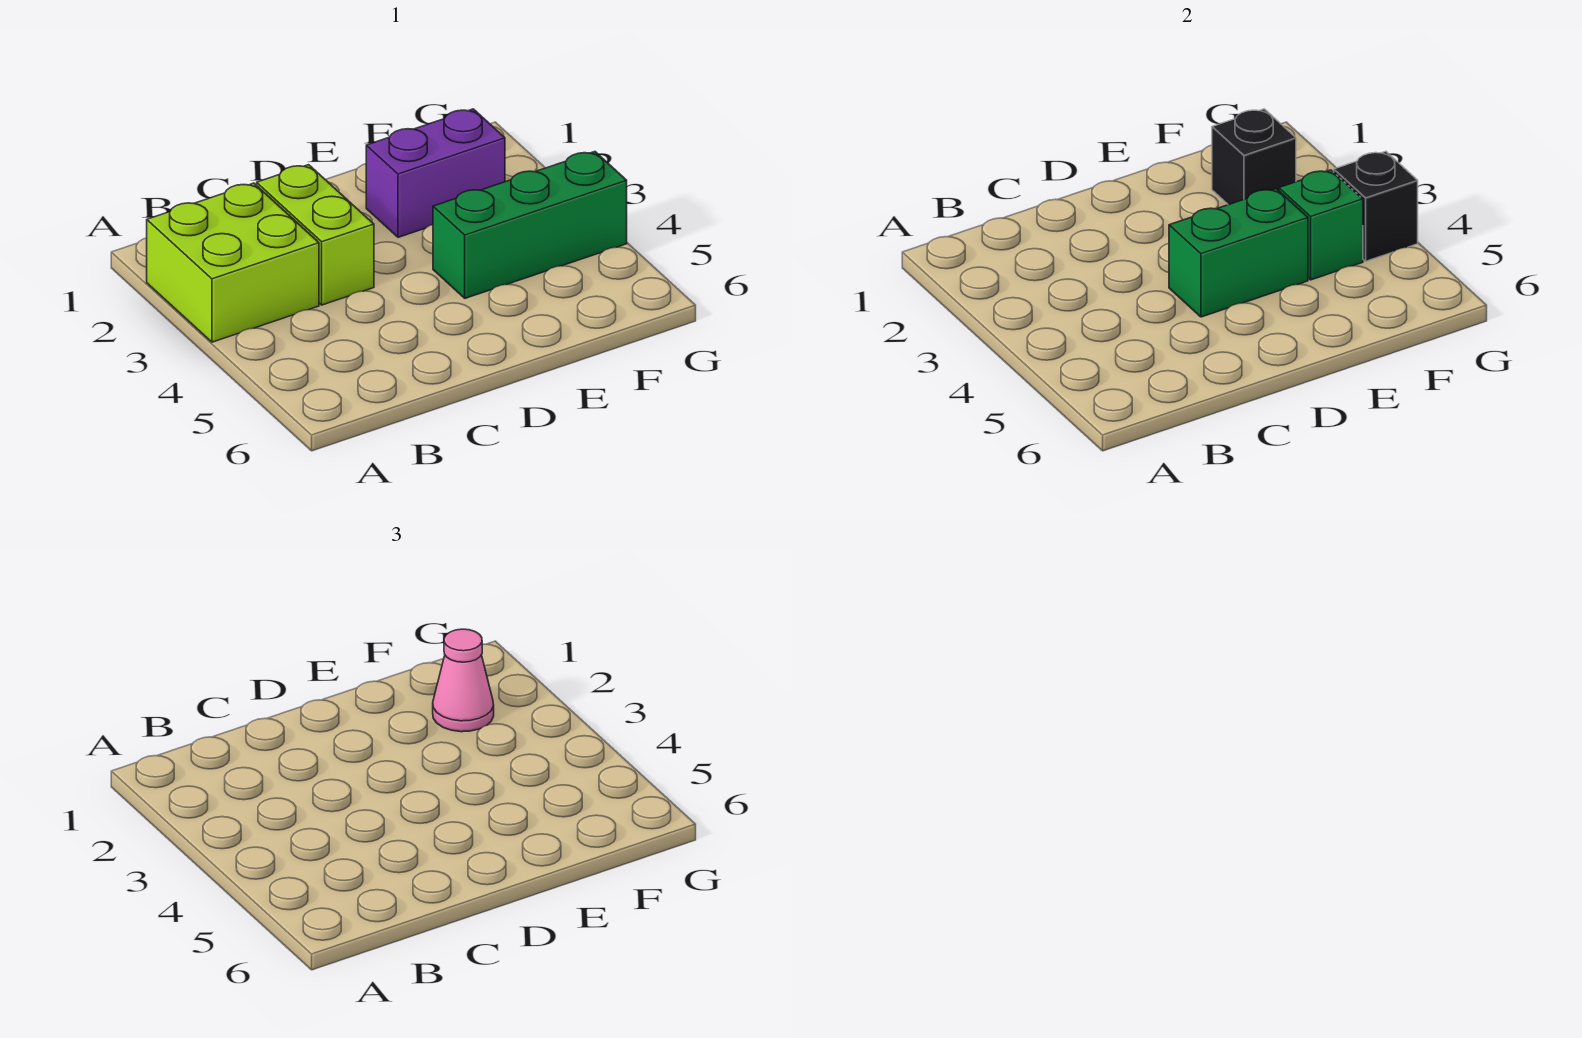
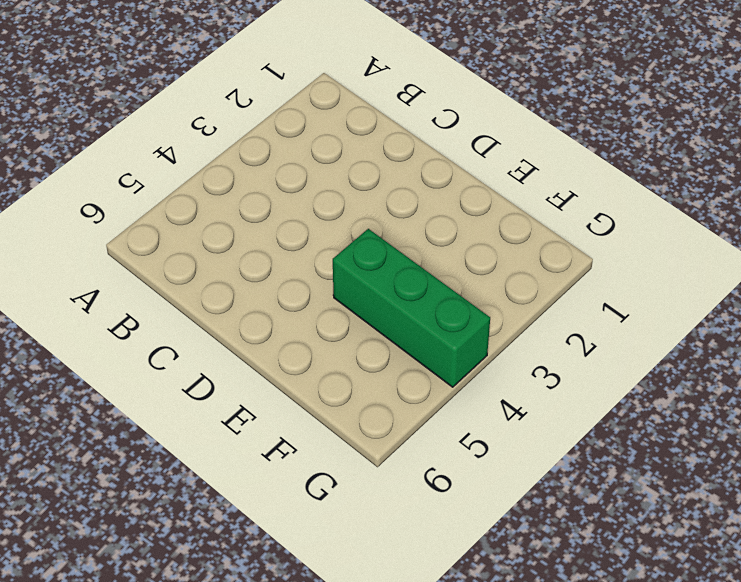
none -> lime brick A2:B3 level 1
none -> lime brick C2:C3 level 1

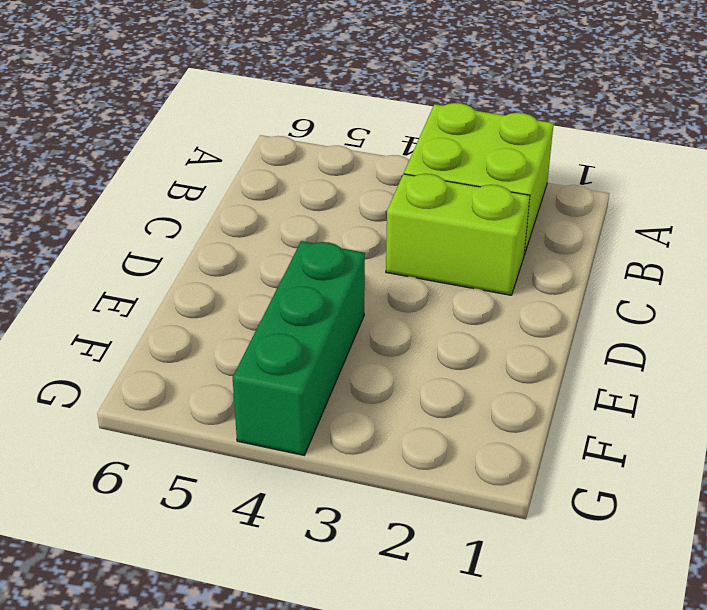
none -> purple brick E2:F2 level 1
none -> green brick D4:E4 level 2

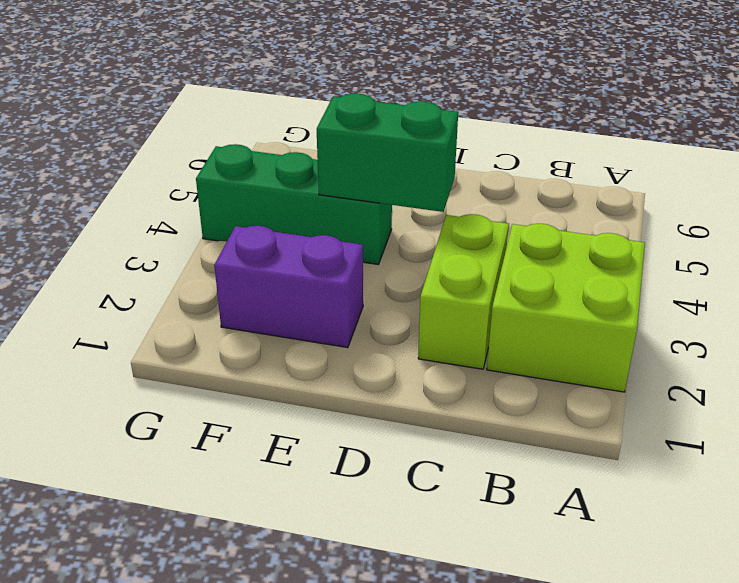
none -> black brick F2 level 2
none -> green brick F4 level 2

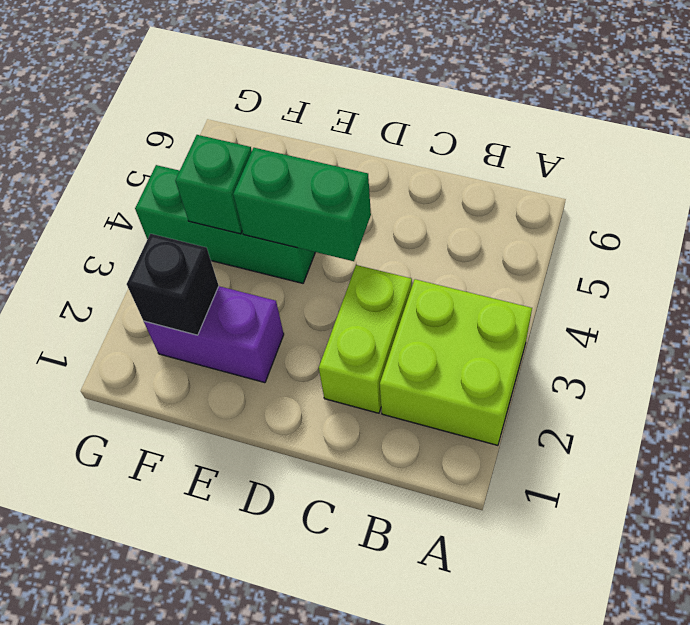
none -> black brick G4 level 2
none -> pink cone F2 level 3

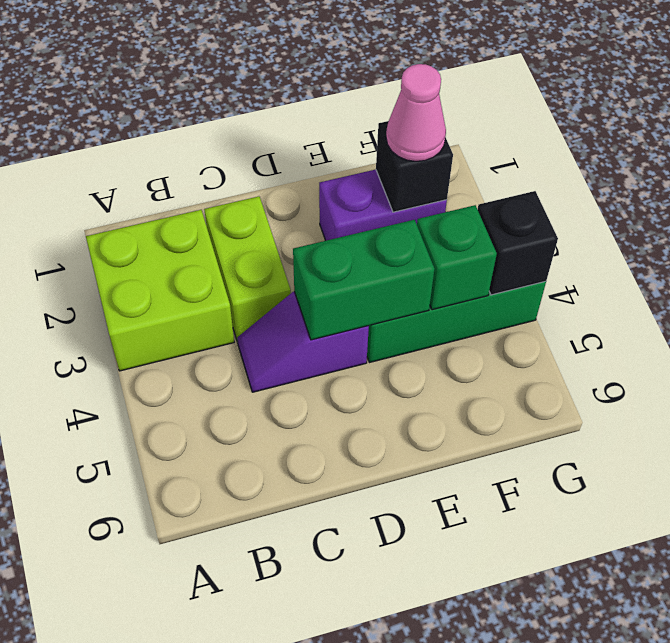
purple slope C4:D4 level 1 top D -> none

